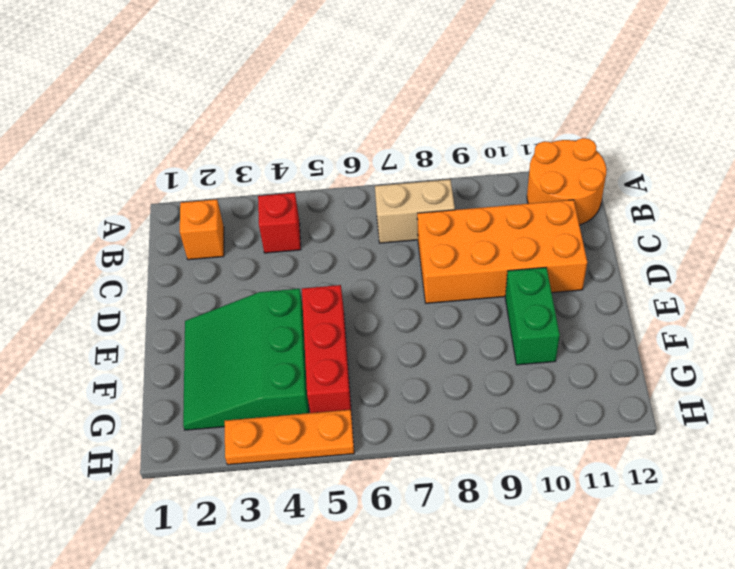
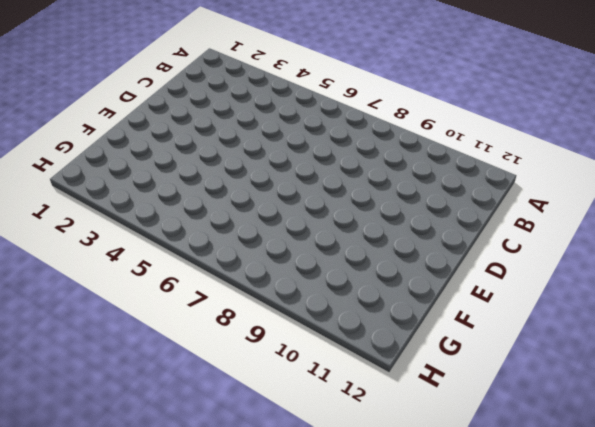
none -> orange round brick A11:B12 level 1
none -> orange brick B2 level 1

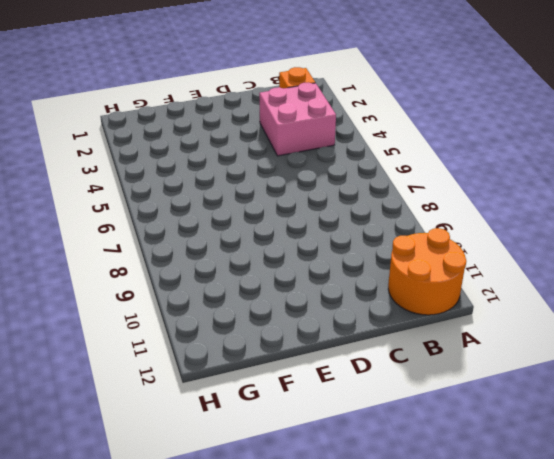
pink brick B3:C4 level 1 -> red brick B4 level 1
none -> tan brick B7:B8 level 1
none -> orange brick C8:D11 level 1

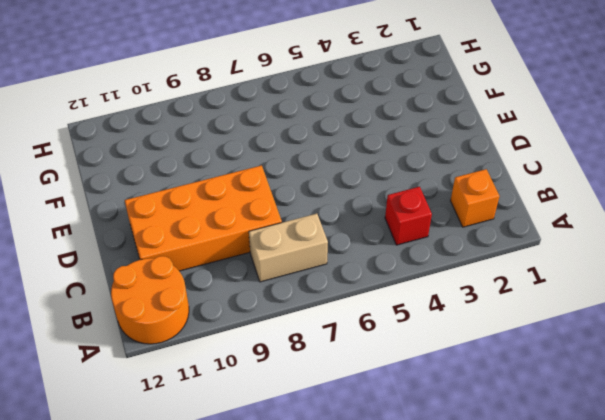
none -> green slope E2:G4 level 1 top 4
none -> red brick E5:G5 level 1

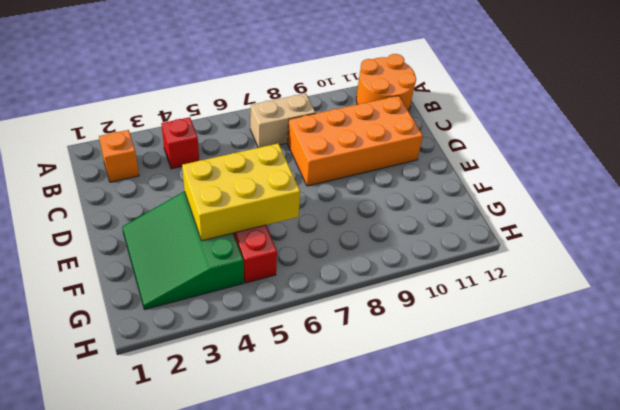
yellow brick E4:F6 level 2 -> none
none -> green brick E10:F10 level 1
none -> orange plate H3:H5 level 1

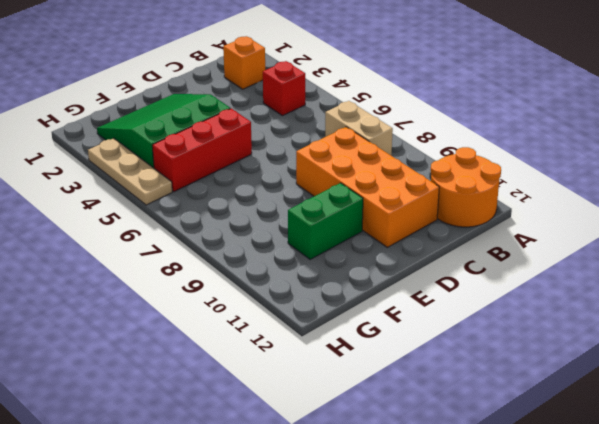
tan plate H3:H5 level 1 -> orange plate H3:H5 level 1

